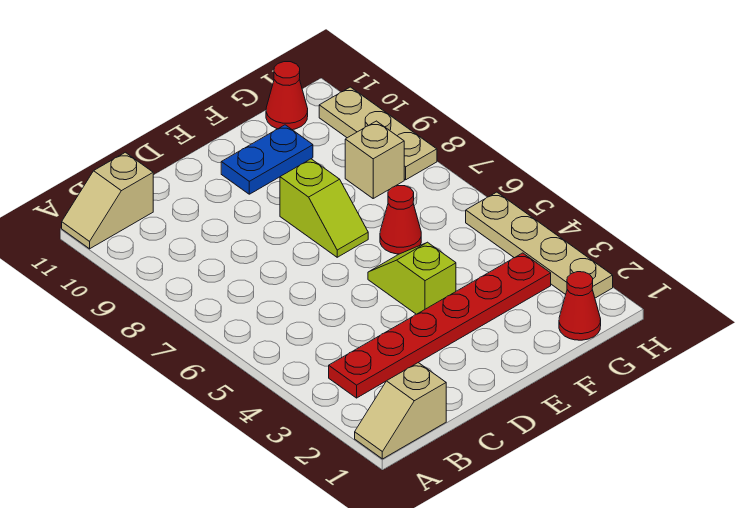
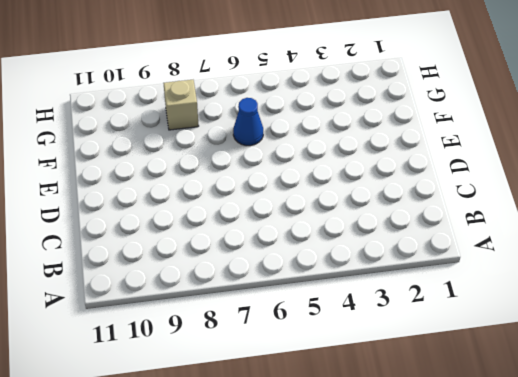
blue cone F6 level 1 -> red cone F6 level 1
none -> tan slope A1:B1 level 1 top B
none -> tan slope A11:B11 level 1 top B
none -> red plate B3:G3 level 1

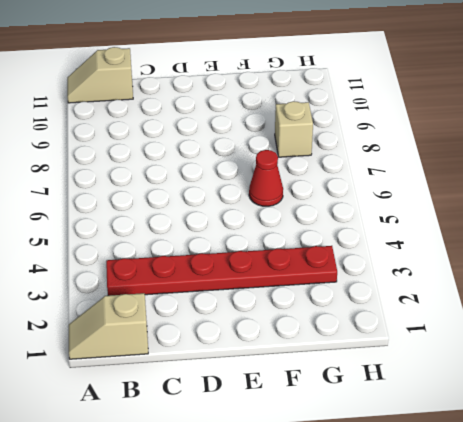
none -> lime slope E4:E5 level 1 top 4
none -> lime slope E7:E8 level 1 top 8
none -> blue plate E10:F10 level 1

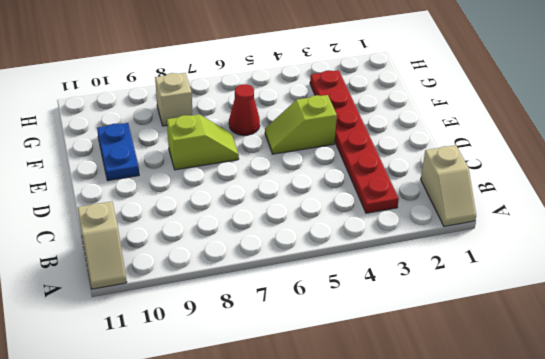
none -> red cone G1 level 1
none -> red cone G11 level 1
none -> tan plate H2:H5 level 1

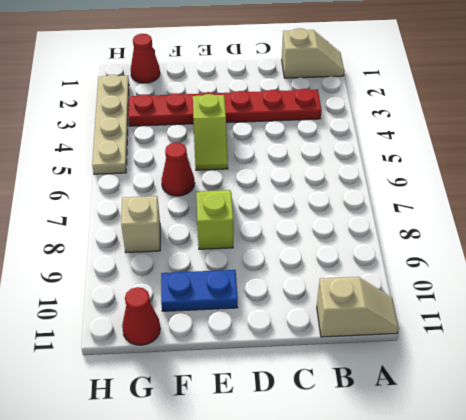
none -> tan plate H8:H10 level 1

